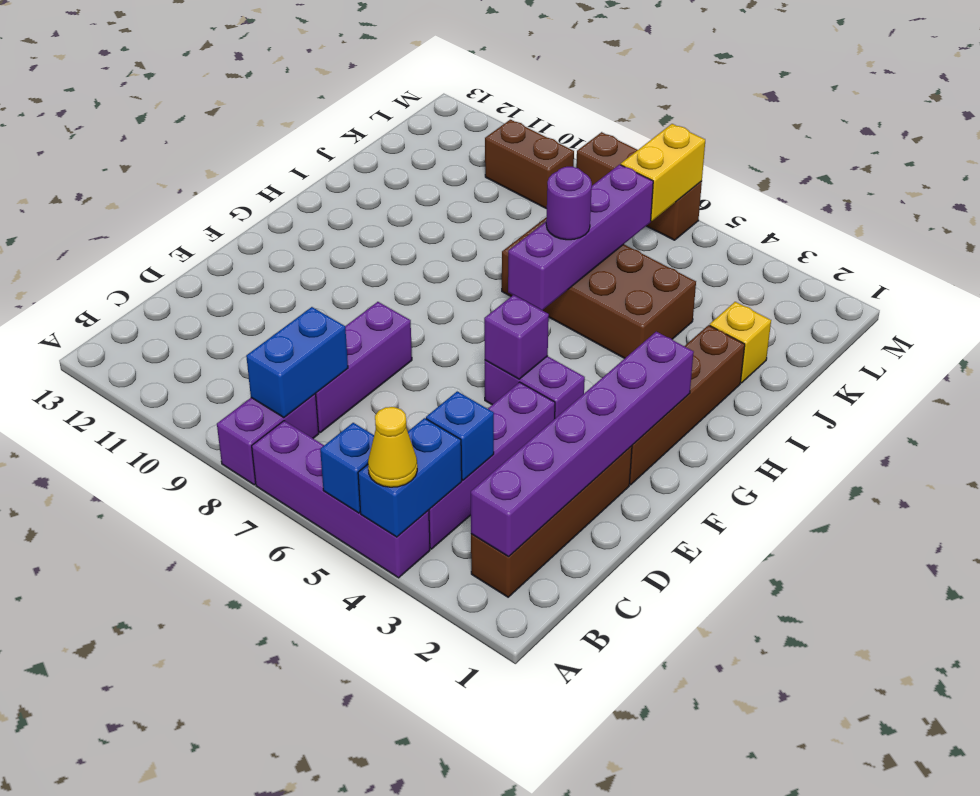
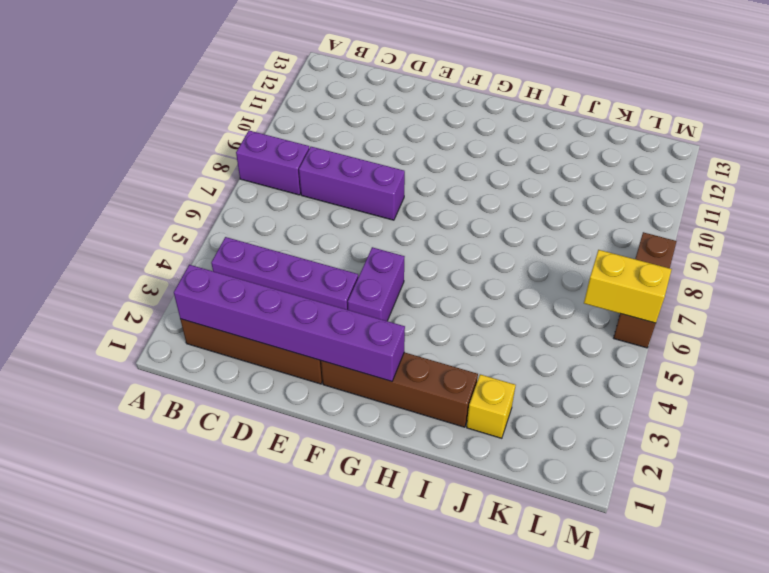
none -> purple brick A4:A7 level 1
none -> brown brick I4:J7 level 1
none -> brown brick L9:L10 level 1

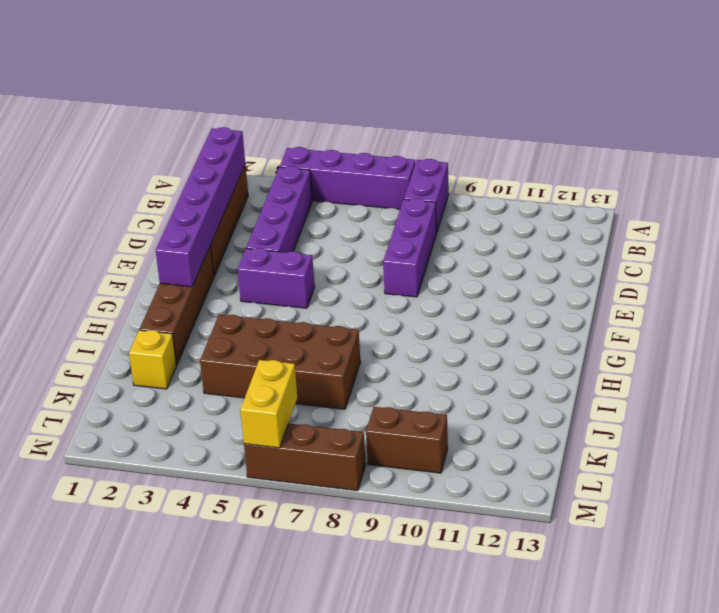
none -> blue brick A4:B4 level 2
none -> blue brick A5 level 2
none -> blue brick B8:C8 level 2

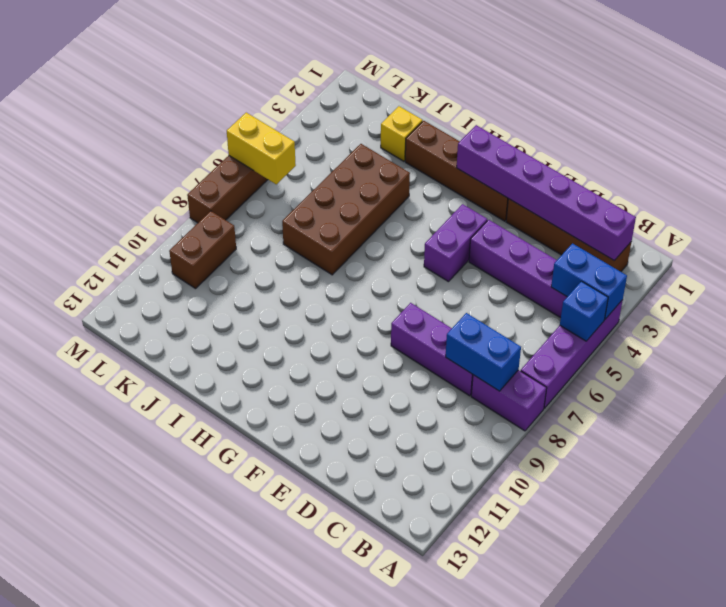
none -> blue brick C4 level 2
none -> purple brick F5 level 2
none -> purple brick H6:K6 level 2

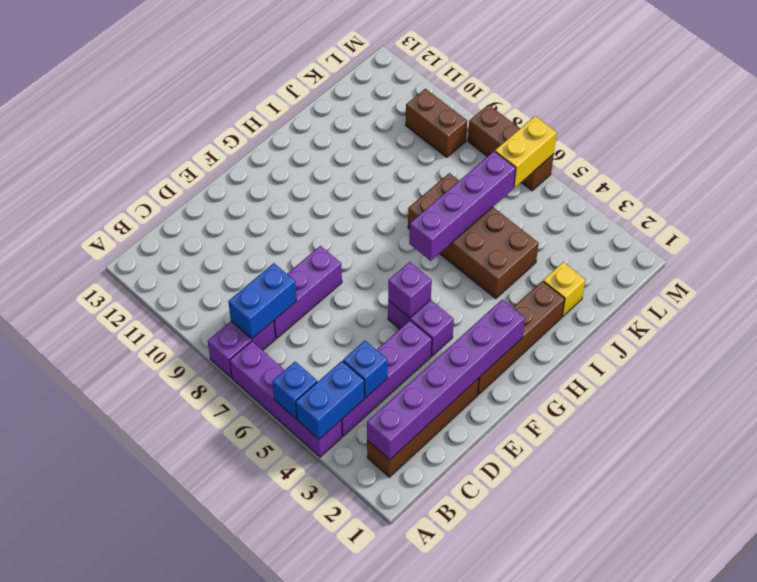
none -> yellow cone A4 level 3
none -> purple round brick I6 level 3

